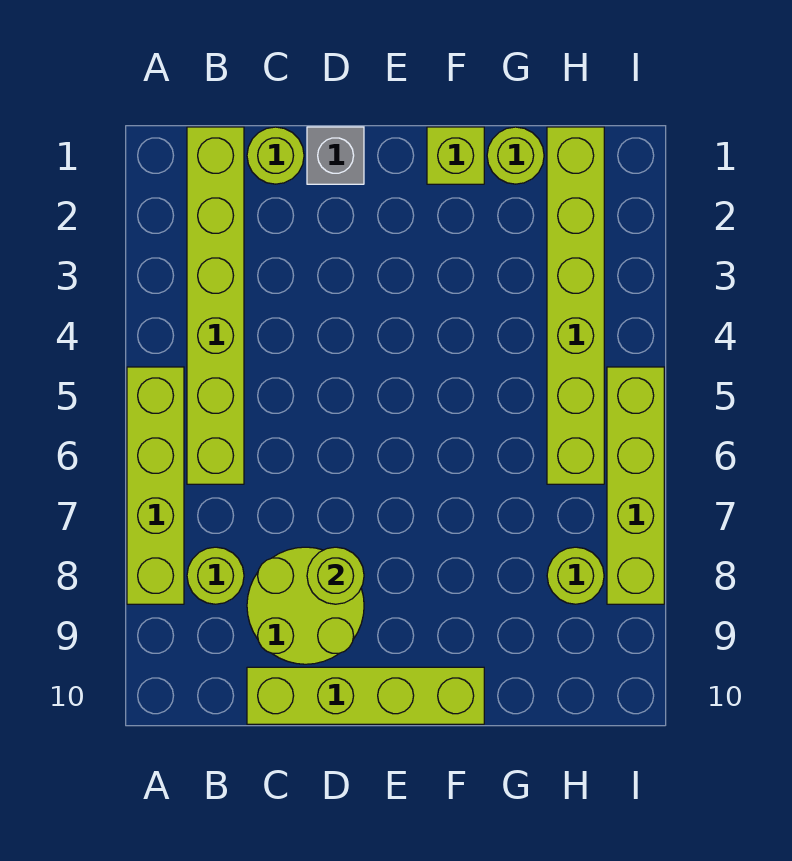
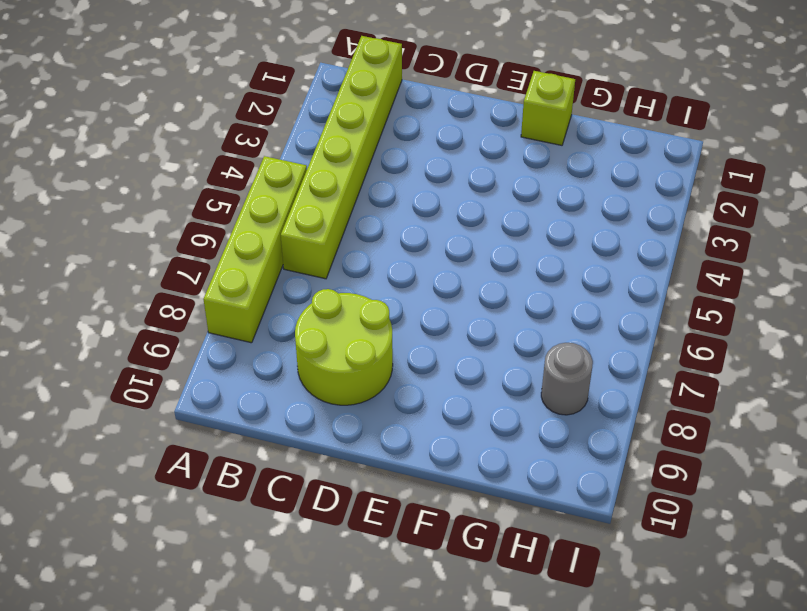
grey round brick H8 level 1 -> lime round brick H8 level 1
none -> lime round brick B8 level 1
none -> lime round brick C1 level 1
none -> lime brick C10:F10 level 1

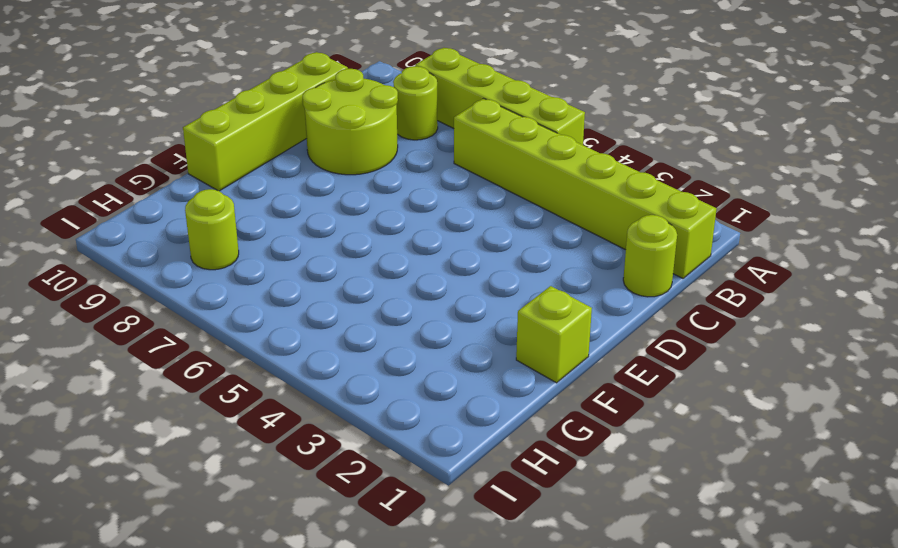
none -> grey brick D1 level 1
none -> lime round brick G1 level 1
none -> lime brick H1:H6 level 1

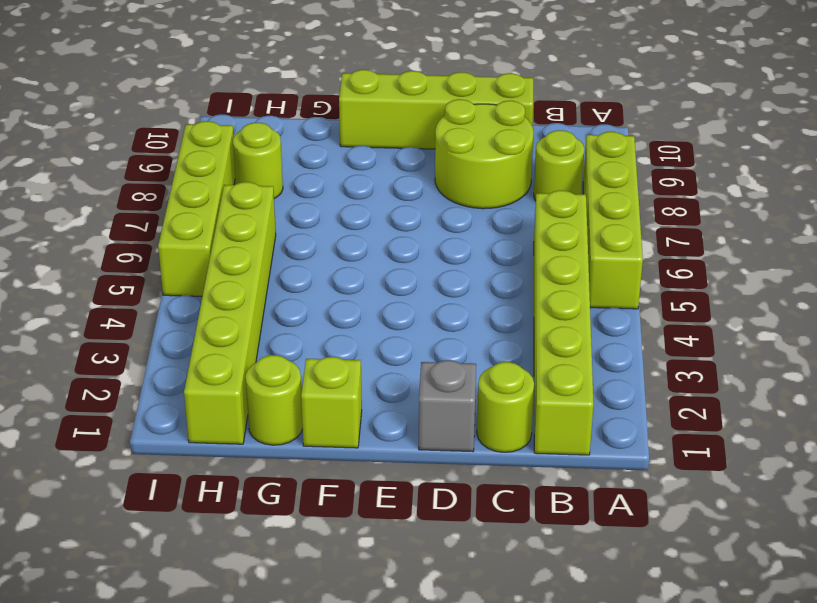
none -> lime round brick D8 level 2

